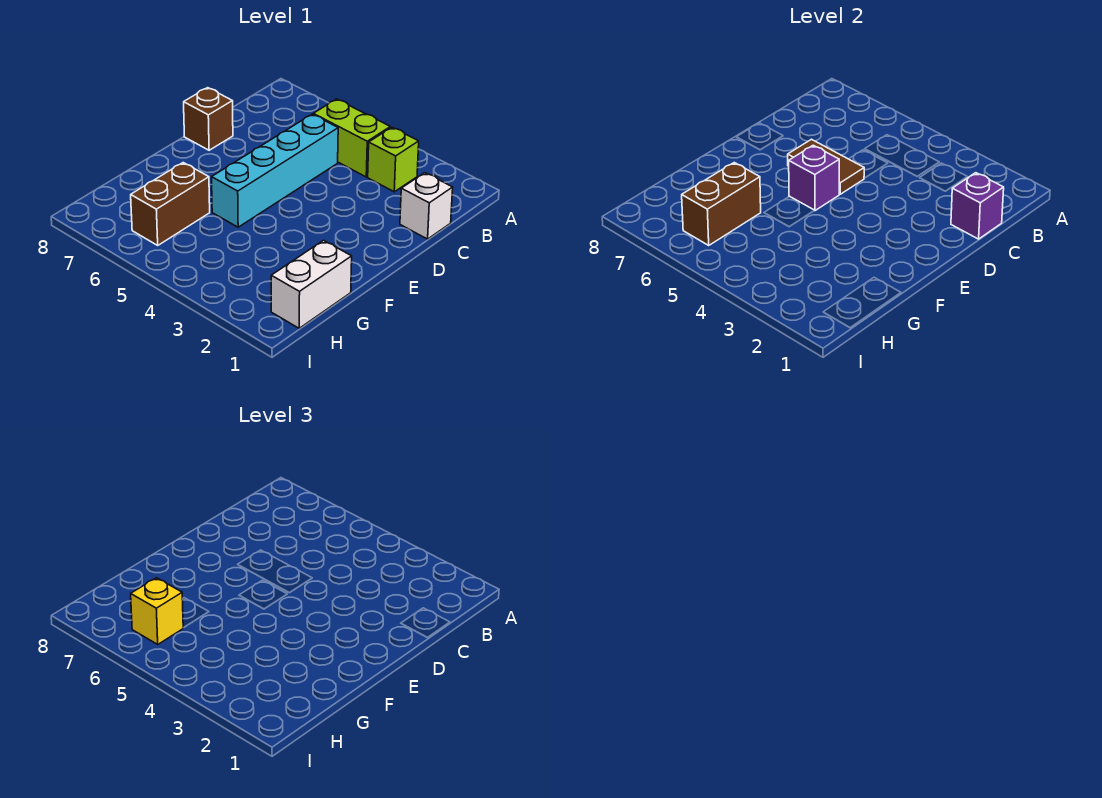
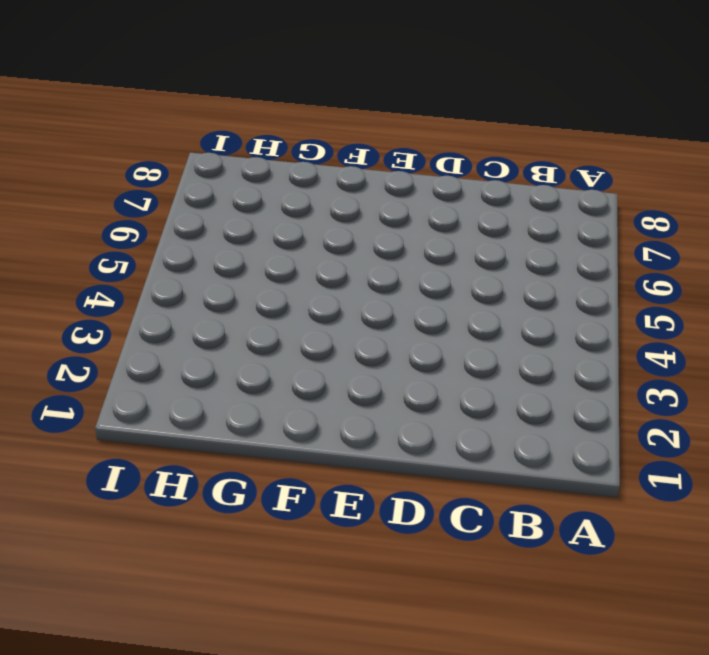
none -> lime brick B3 level 1
none -> lime brick B4:B5 level 1
none -> white brick C1 level 1

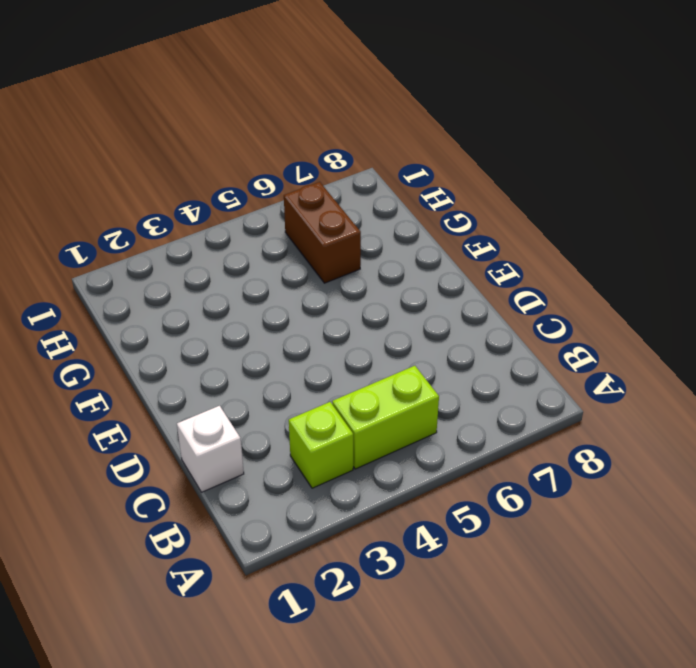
none -> cyan brick C5:F5 level 1
none -> brown brick D8 level 1
none -> white brick G1:H1 level 1

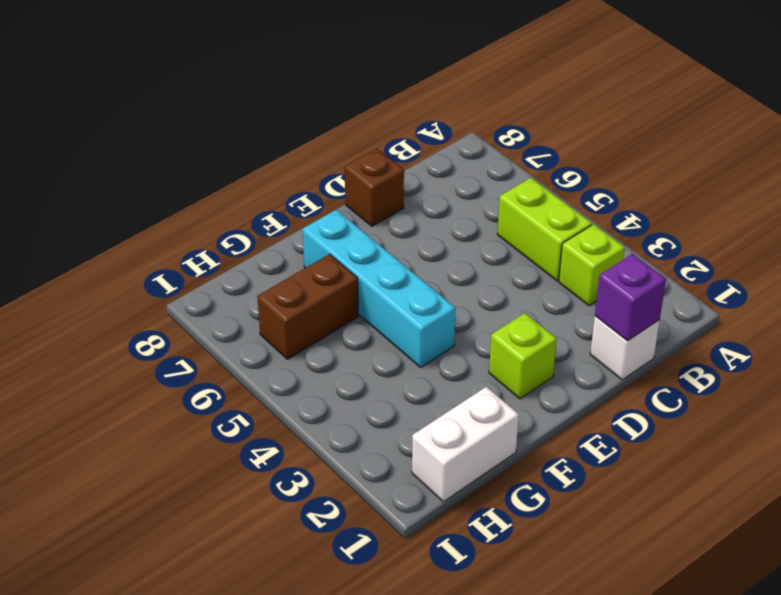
lime brick E2 level 1 -> none
cyan brick F4:F7 level 1 -> cyan brick C5:F5 level 1
none -> brown tile D5:D6 level 2
none -> purple brick E5 level 2
none -> brown brick G6:H6 level 2

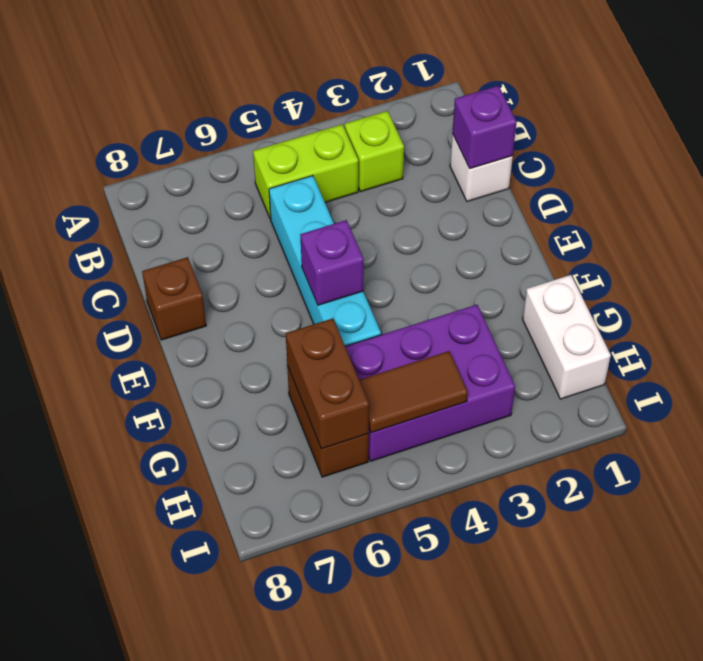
purple brick G3:H5 level 1 -> none
brown tile H4:H5 level 2 -> brown tile D5:D6 level 2
none -> yellow brick H6 level 3

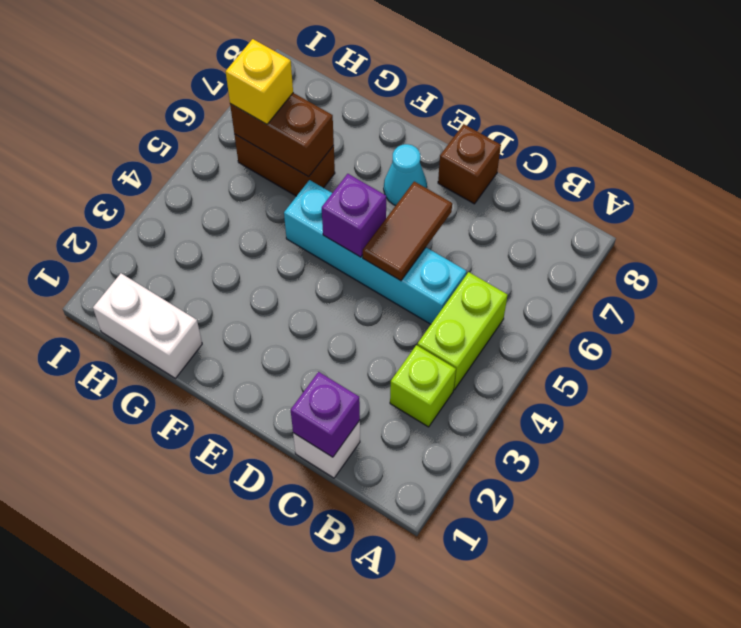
cyan cone E7 level 1 -> none

